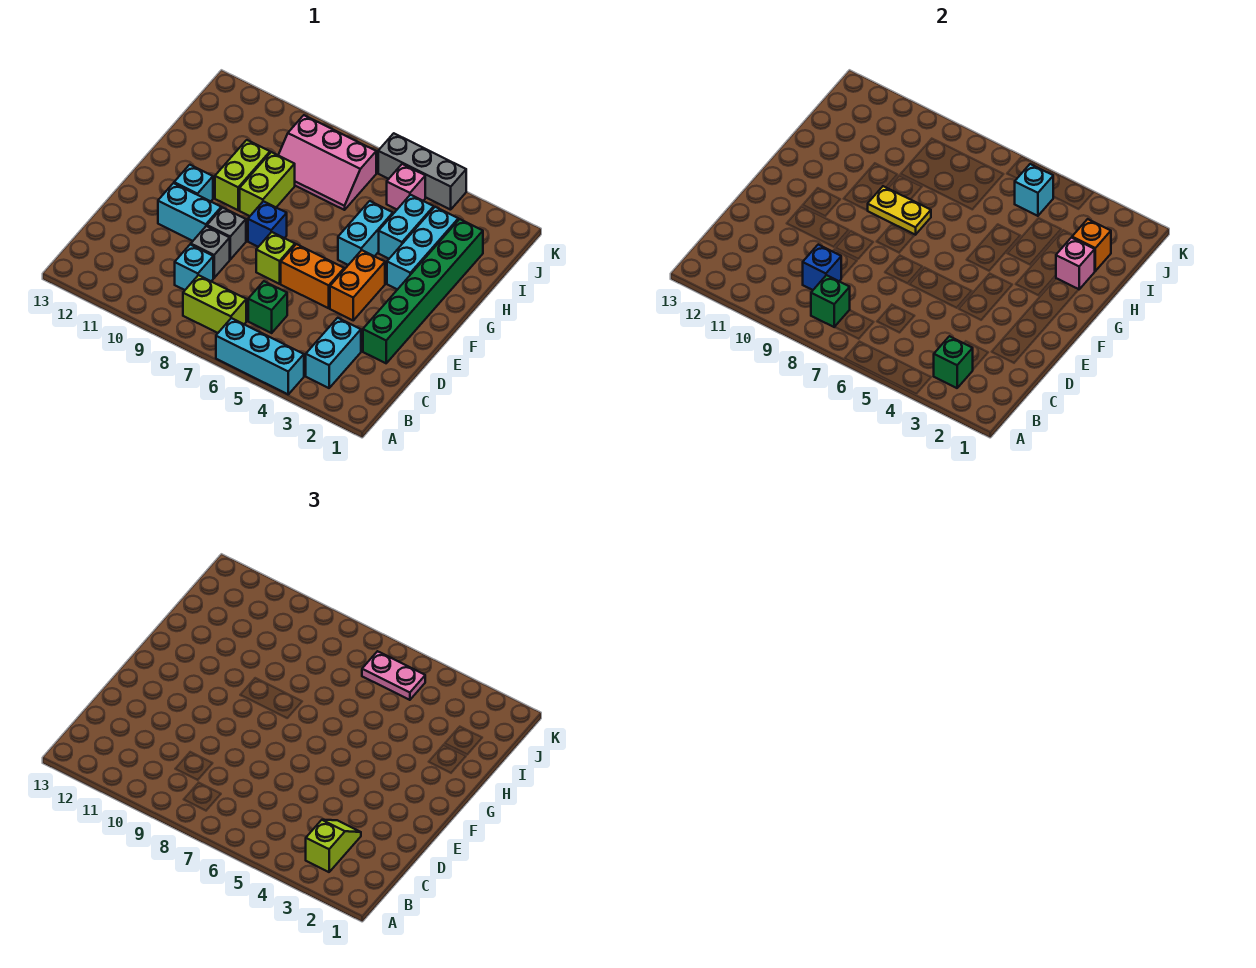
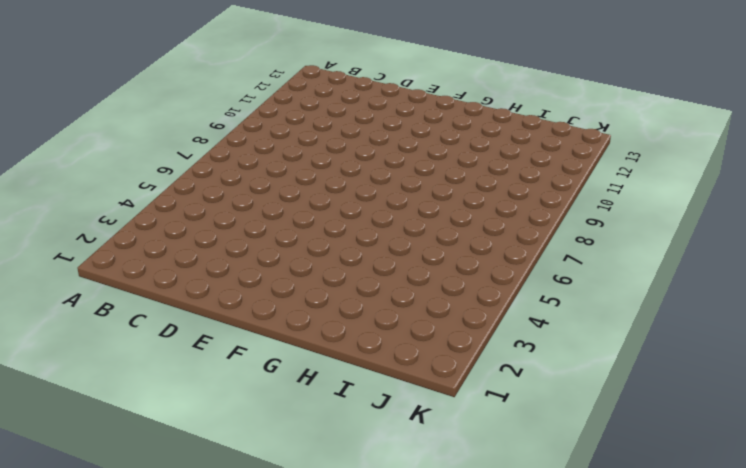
none -> cyan brick A4:A6 level 1
none -> cyan brick B3:C3 level 1
none -> lime brick B7:B8 level 1
none -> green brick C6 level 1

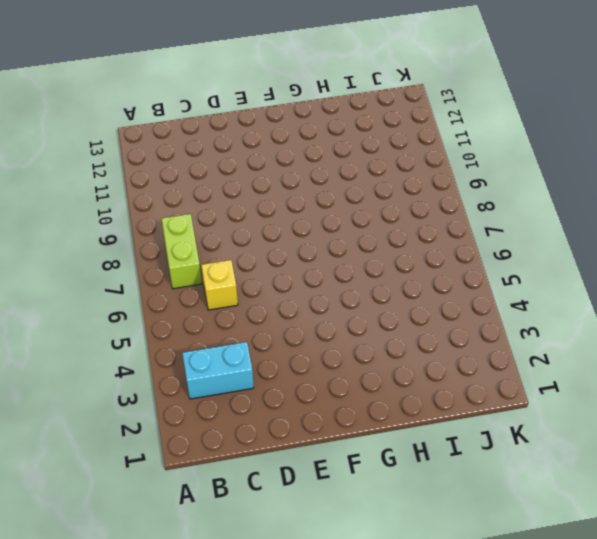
yellow brick C6 level 1 -> green brick C6 level 1
none -> cyan brick A4:A6 level 1
none -> cyan brick C9 level 1
none -> green brick D2:I2 level 1
none -> grey brick D9 level 1

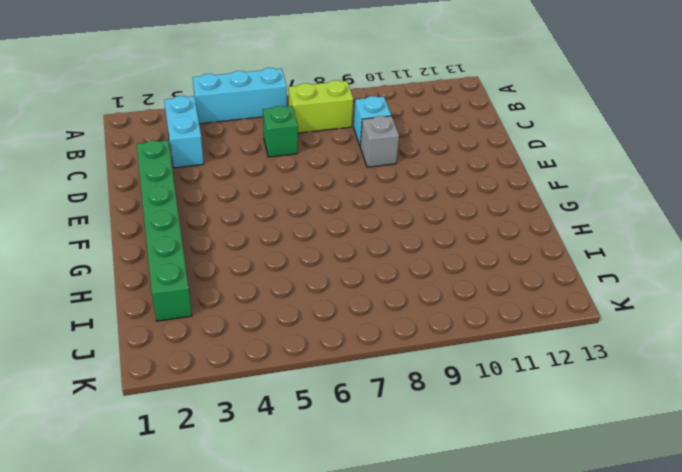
none -> orange brick E4:F4 level 1
none -> orange brick E5:E6 level 1
none -> lime brick E7 level 1
none -> grey brick E9 level 1

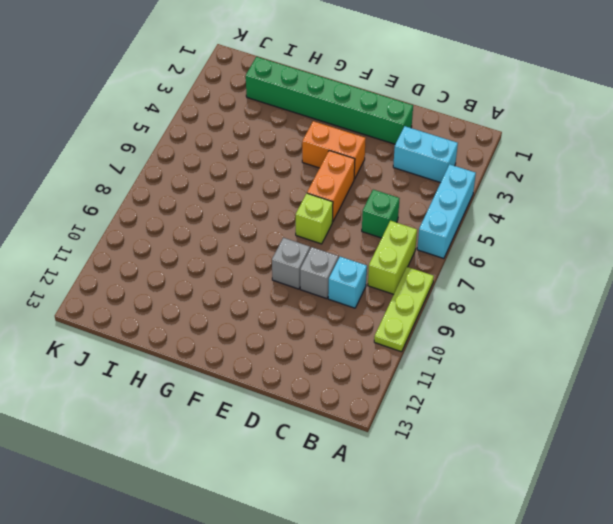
lime plate A8:A10 level 1 -> none
none -> cyan brick E10:E11 level 1
none -> blue brick F8 level 1
none -> cyan brick F11 level 1
none -> cyan brick G3:I3 level 1

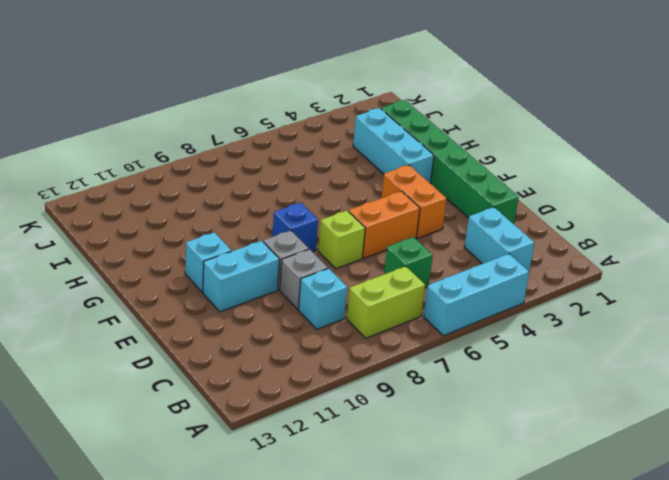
none -> cyan brick G5:H5 level 1
none -> lime brick G9:H9 level 1
none -> lime brick G10:H10 level 1
none -> cyan brick H4:I4 level 1

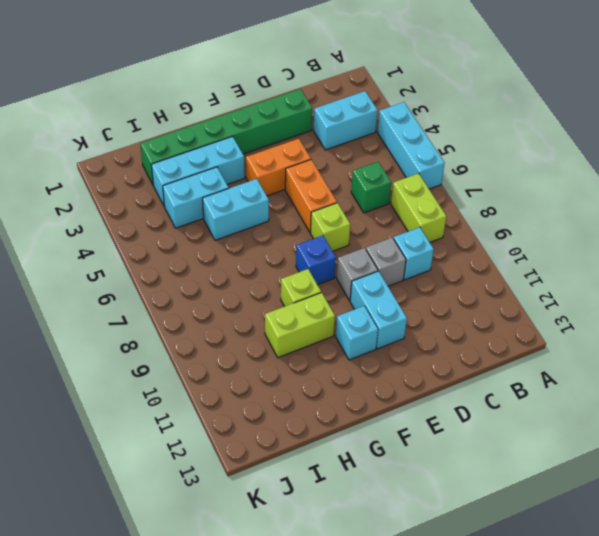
lime brick G9 level 1 -> lime brick G9:H9 level 1
none -> pink slope I7:J9 level 1 top J
none -> pink brick J5 level 1
none -> grey brick K4:K6 level 1
none -> green brick B3 level 2

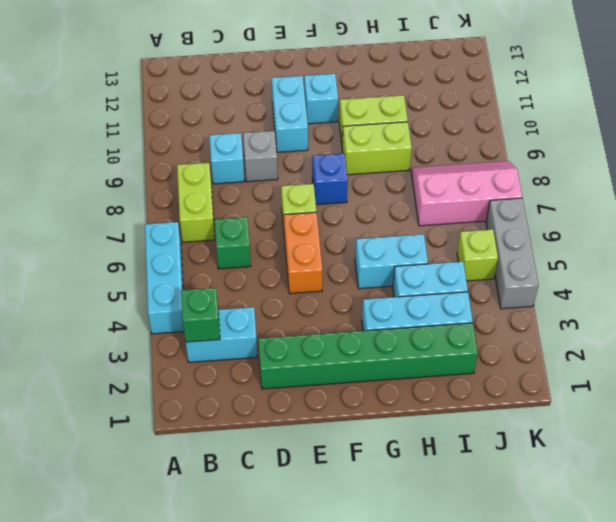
pink slope I7:K8 level 1 top 7 -> pink slope I7:J9 level 1 top J
lime brick J5 level 1 -> pink brick J5 level 1
none -> orange brick E4:F4 level 1
none -> grey brick E9 level 1
none -> green brick B8 level 2
none -> blue brick C9 level 2

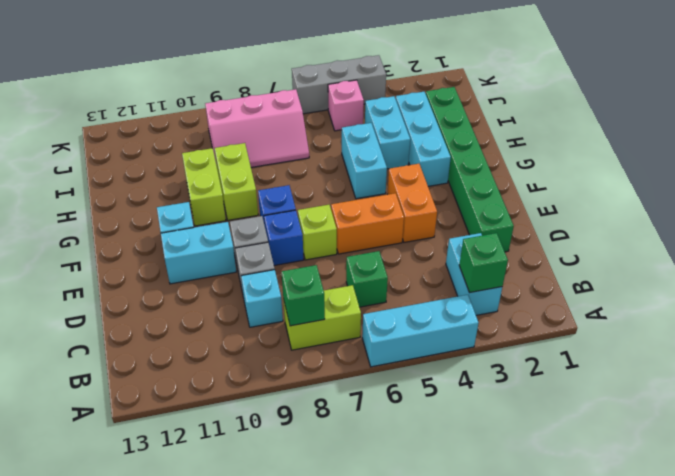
blue brick E8 level 1 -> blue brick C9 level 2
none -> yellow plate G8:G9 level 2
none -> pink brick H2 level 2
none -> orange brick I2 level 2
none -> cyan brick J5 level 2

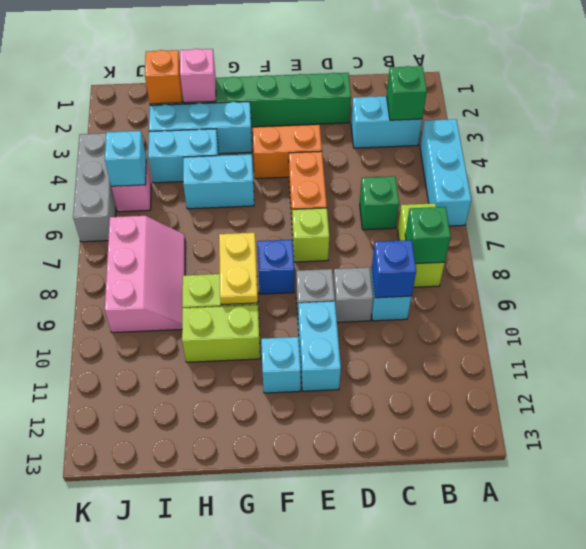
none -> lime slope B3:C3 level 3 top B
none -> pink plate J5:J6 level 3

